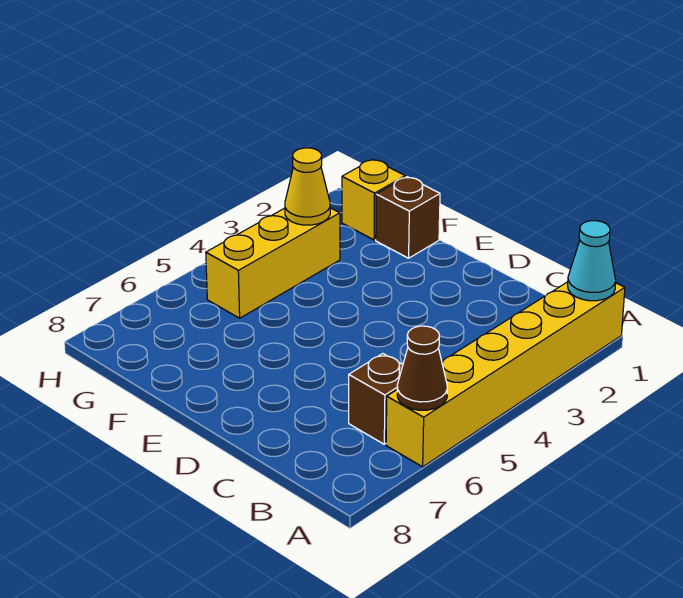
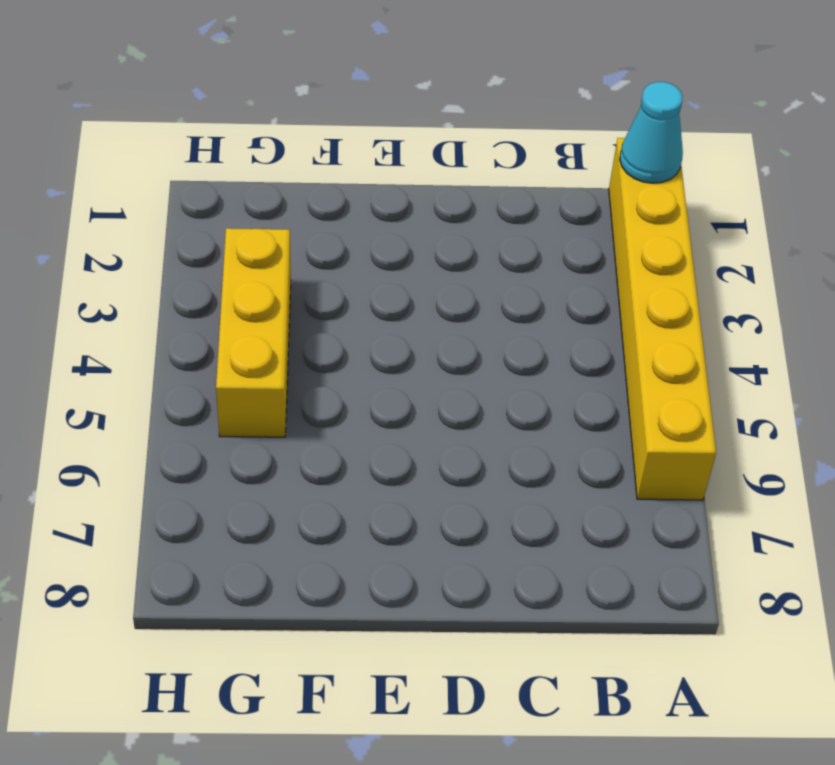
none -> brown brick B6 level 1
none -> brown brick F1 level 1

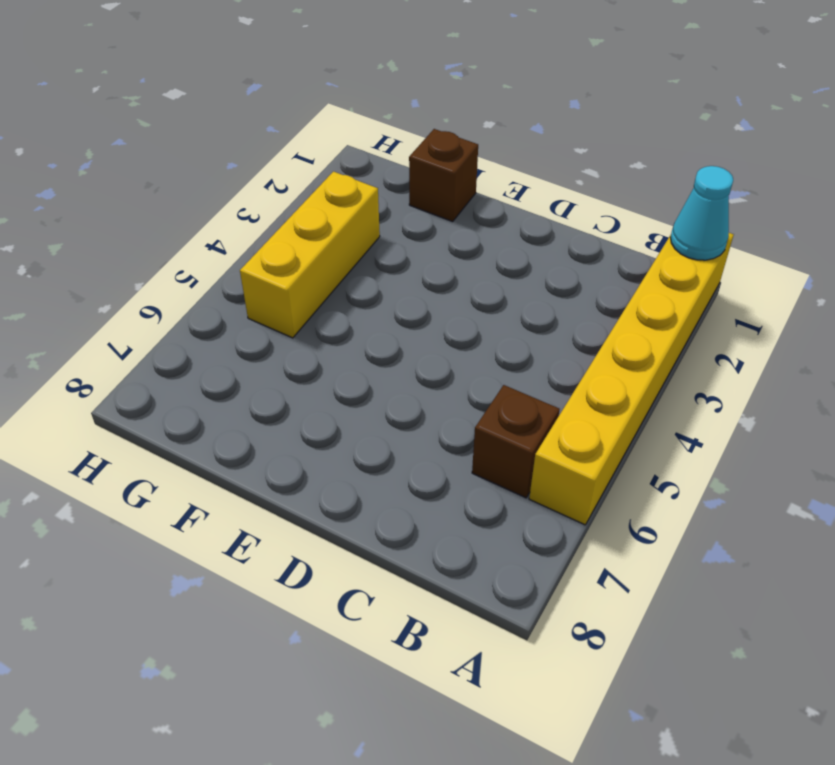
none -> yellow brick G1 level 1
none -> brown cone A6 level 2

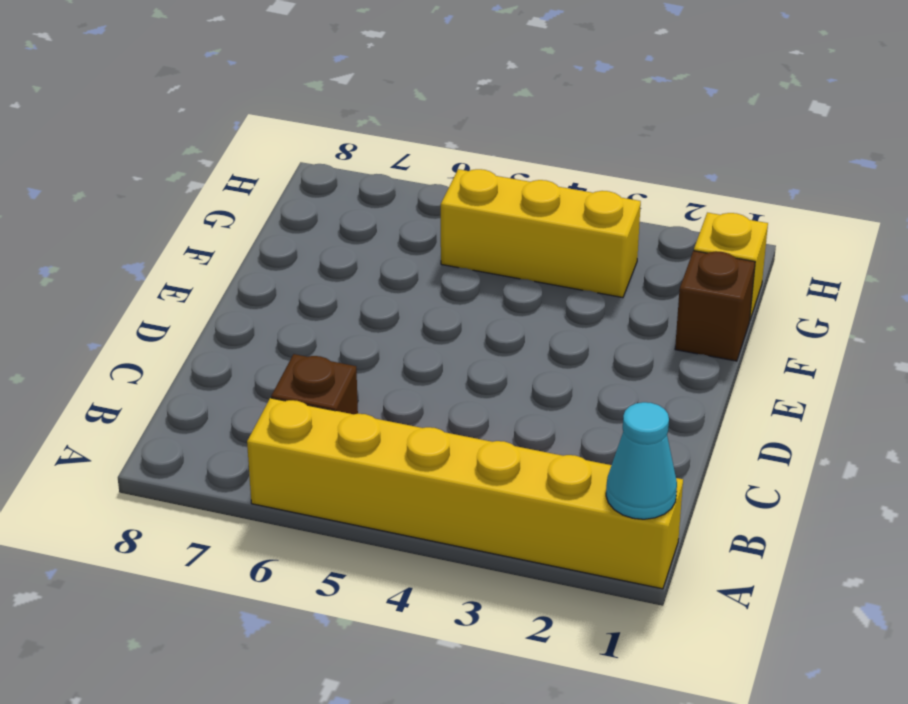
none -> brown cone A6 level 2
none -> yellow cone G3 level 2

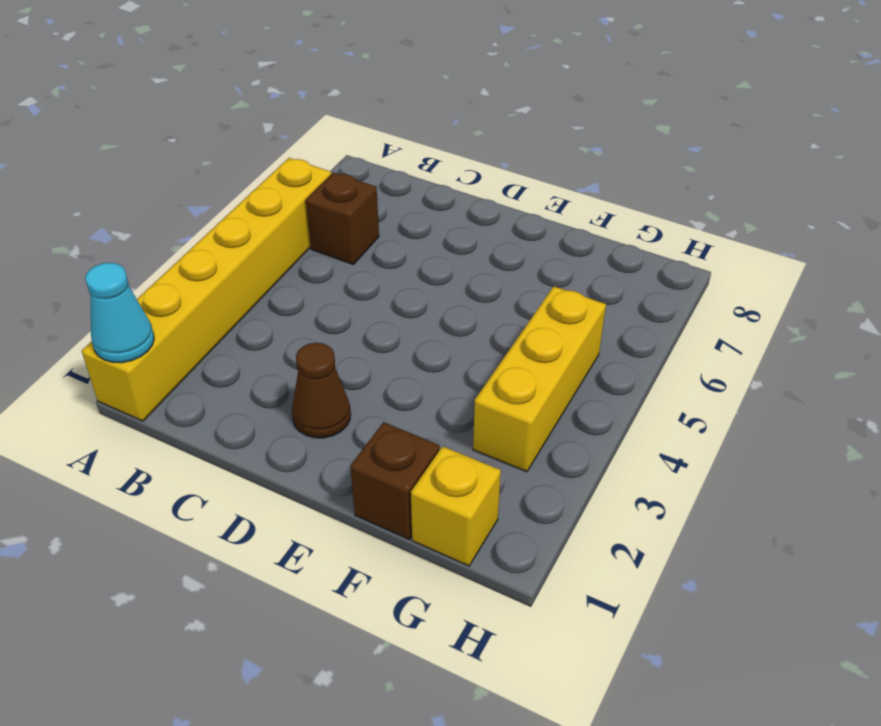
brown cone D2 level 1 -> brown cone A6 level 2
none -> yellow cone G3 level 2

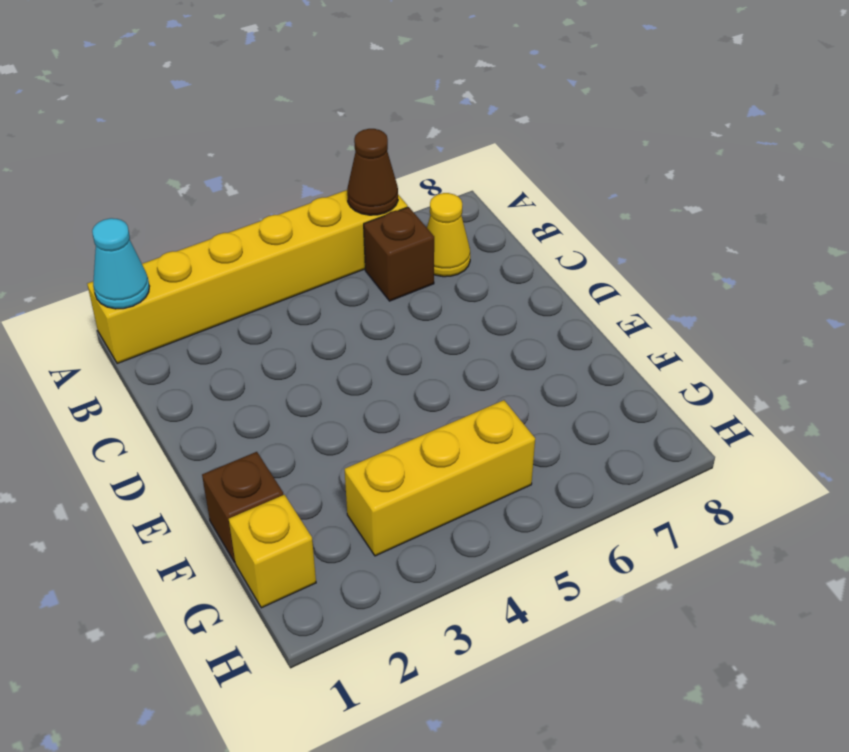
yellow cone B7 level 1 -> yellow cone G3 level 2

